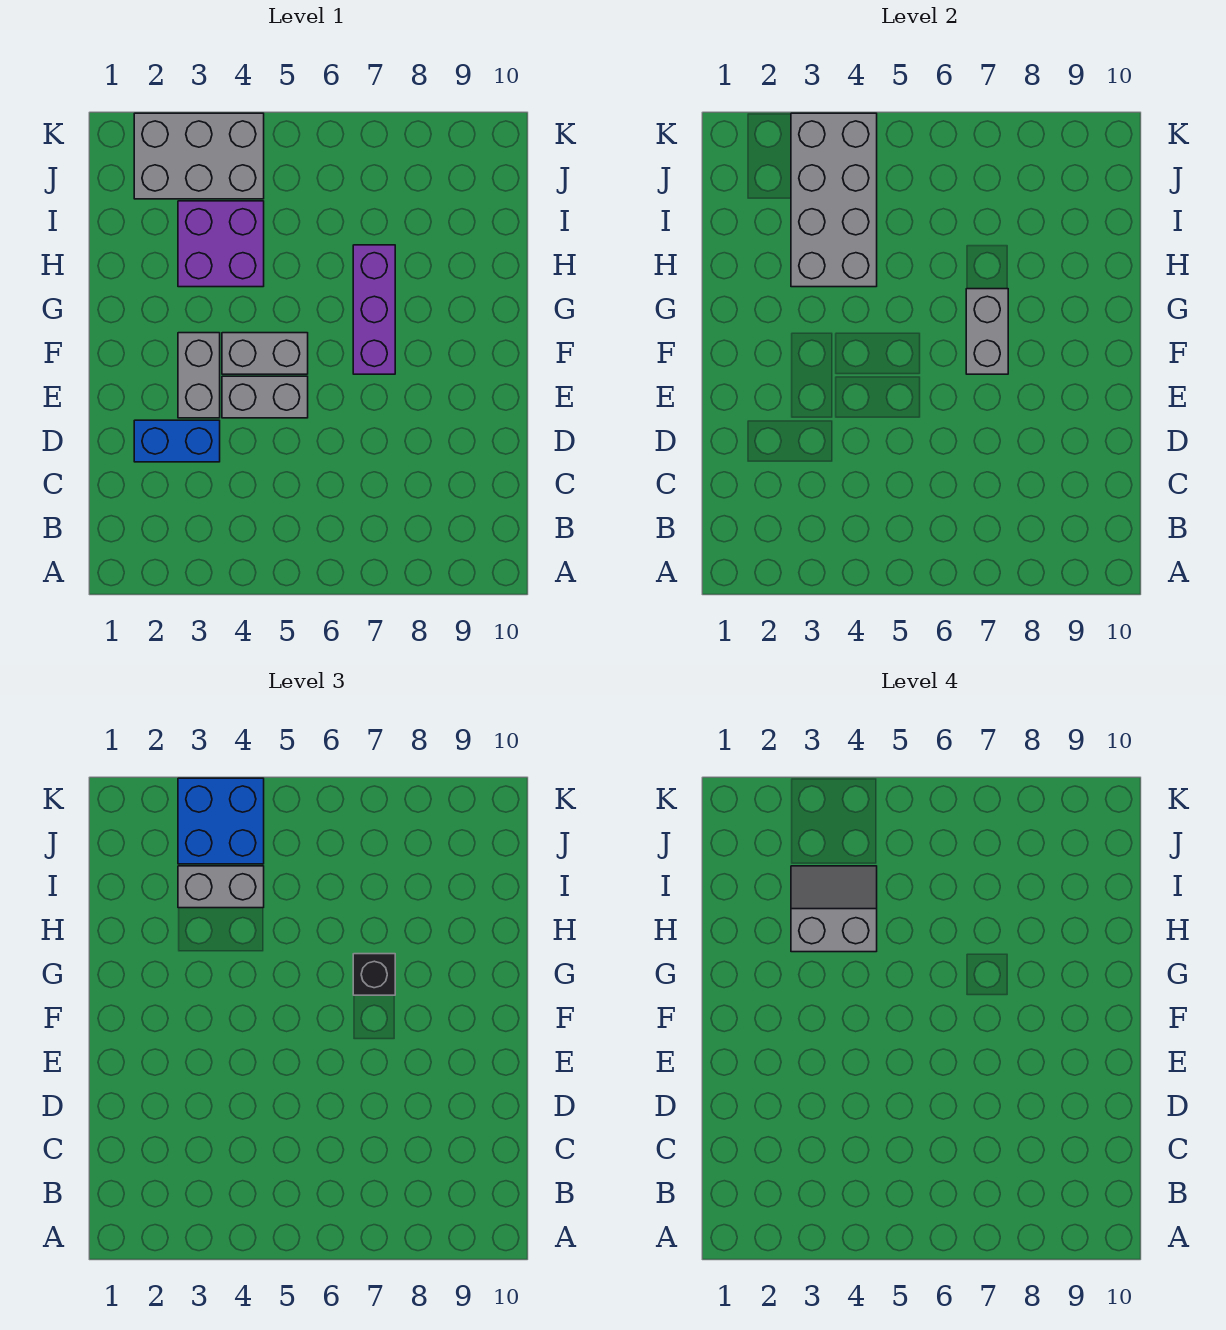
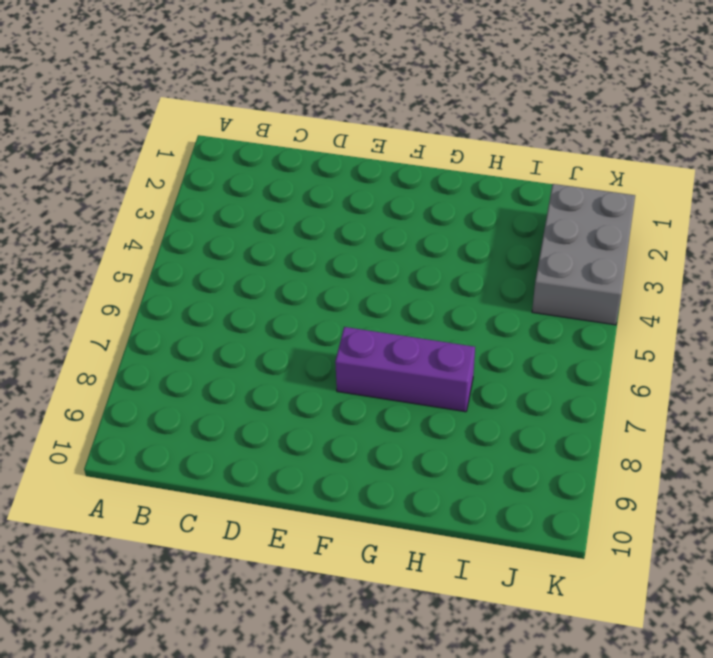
none -> blue brick D2:D3 level 1
none -> grey brick E3:F3 level 1
none -> grey brick E4:E5 level 1

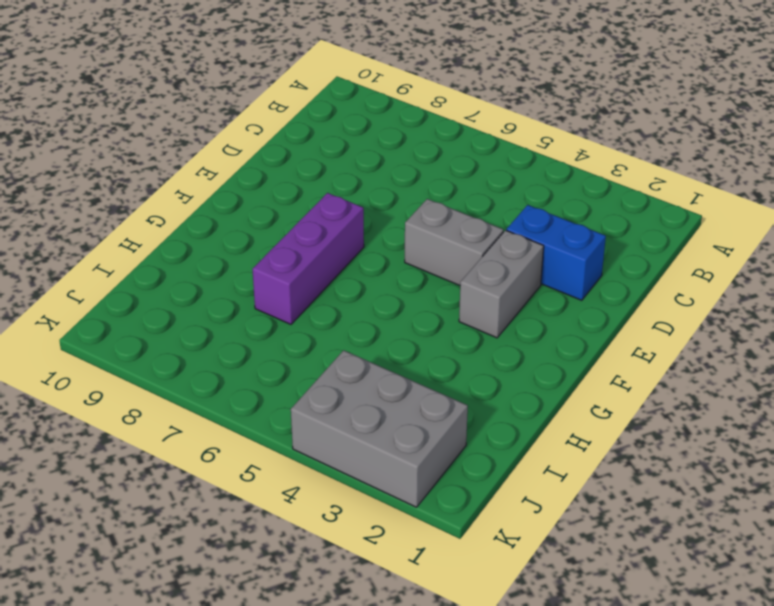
none -> grey brick F4:F5 level 1
none -> purple brick H3:I4 level 1
none -> grey brick F7:G7 level 2

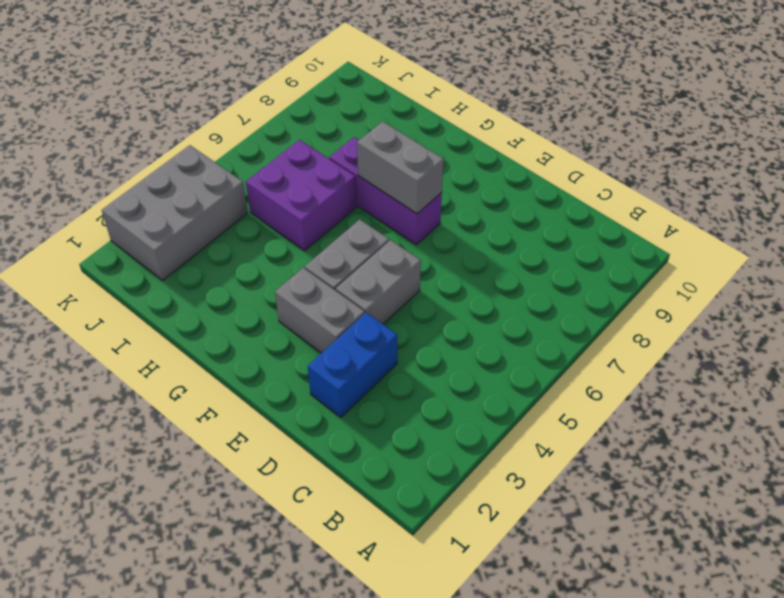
purple brick H5:I6 level 1 -> purple brick H3:I4 level 1
none -> grey brick H3:K4 level 2
none -> black brick G7 level 3
none -> grey brick I3:I4 level 3

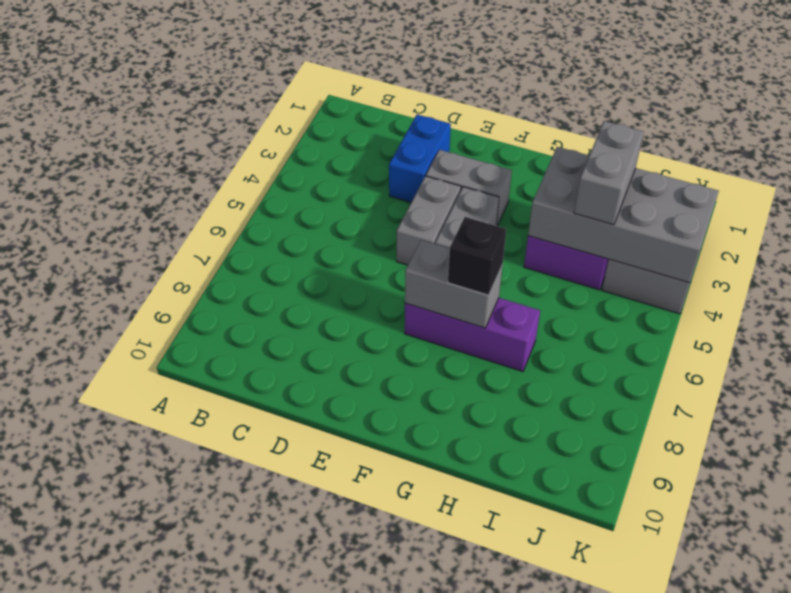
none -> blue brick J3:K4 level 3
none -> grey slope H3:I4 level 4 top H

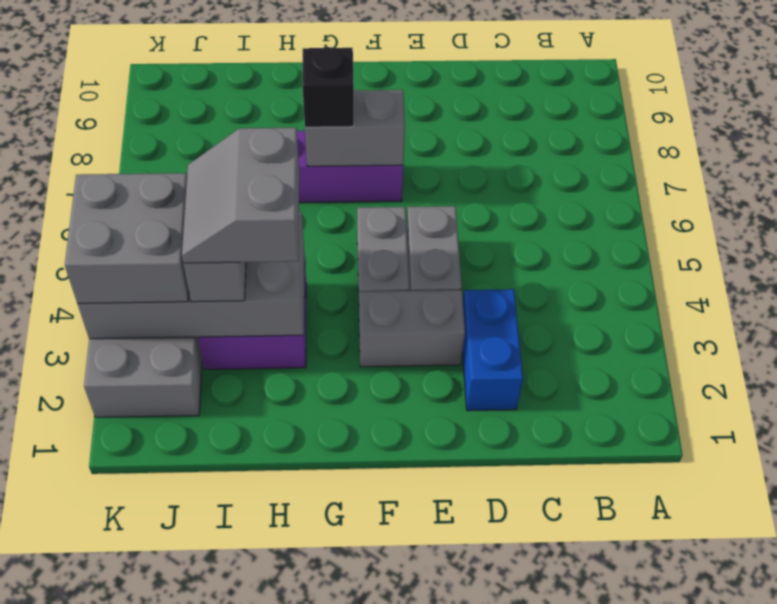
grey brick J3:K4 level 3 -> blue brick J3:K4 level 3

